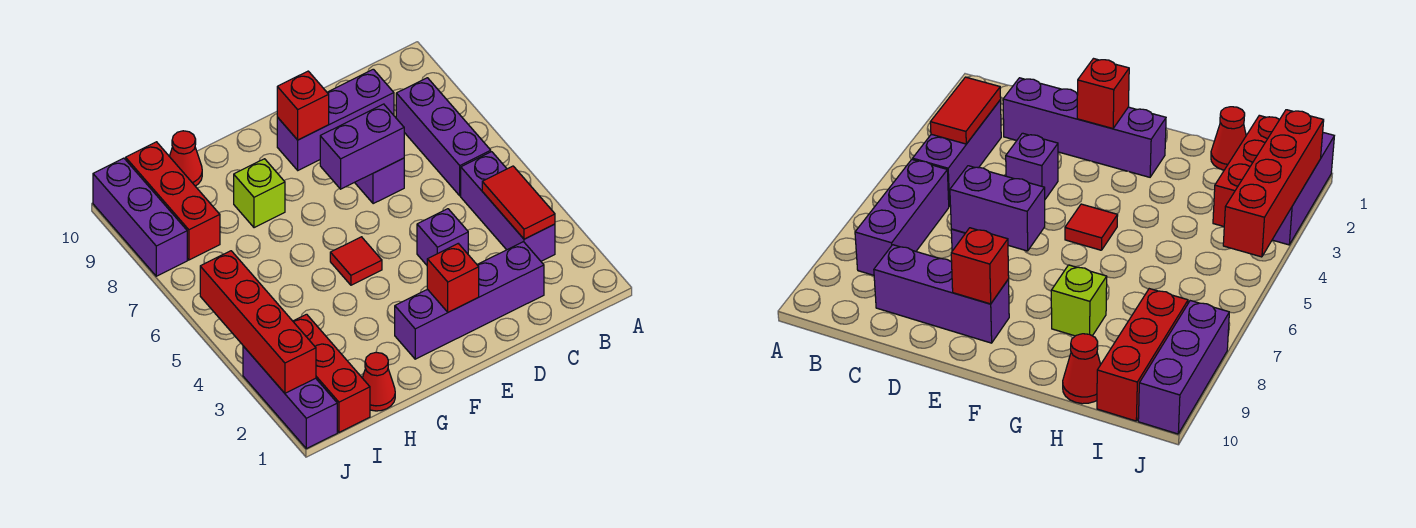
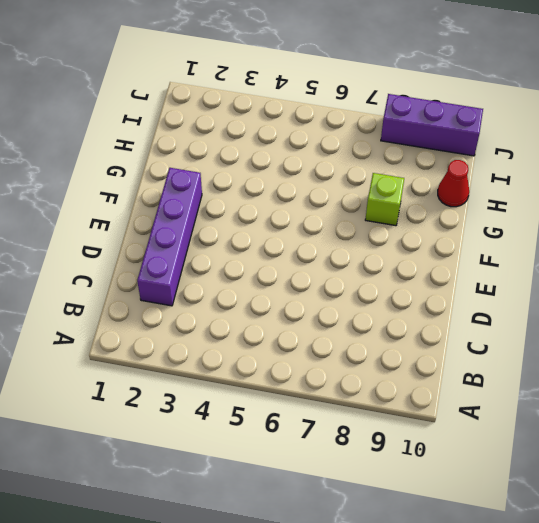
none -> purple brick B3:B5 level 1
none -> purple brick B6:B8 level 1
none -> purple brick C9:E9 level 1

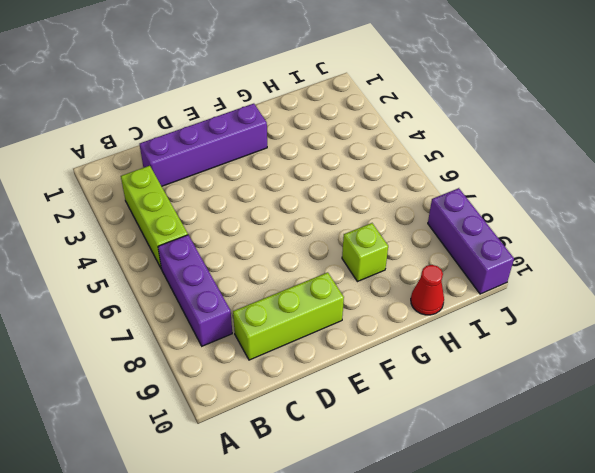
lime brick B3:B5 level 1 -> purple brick B3:B5 level 1
lime brick C9:E9 level 1 -> purple brick C9:E9 level 1
none -> purple brick D4 level 1
none -> purple brick D7 level 1
none -> red tile F5 level 1

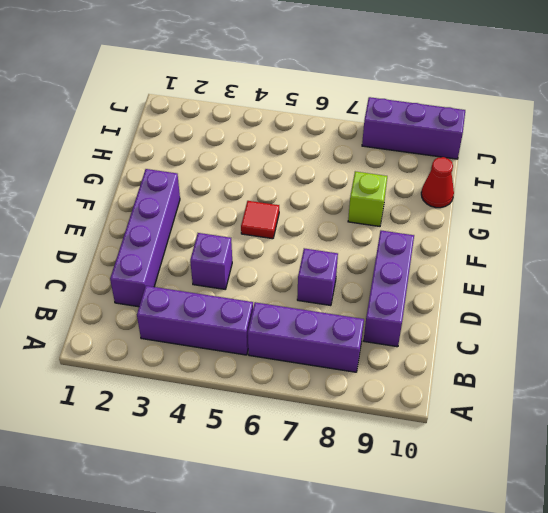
none -> red cone H1 level 1
none -> red brick I1:I3 level 1
none -> red brick I8:I10 level 1

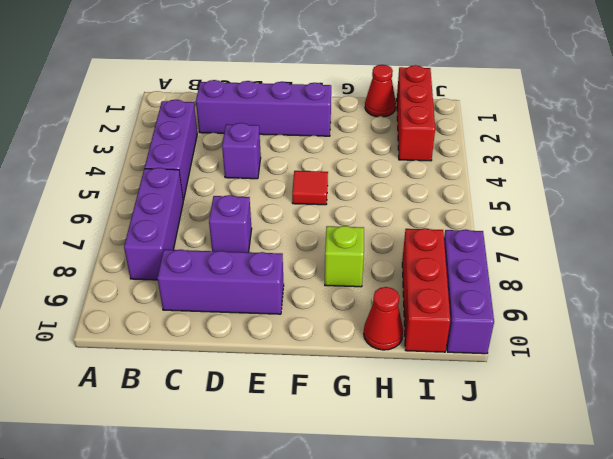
none -> purple brick J1:J3 level 1
none -> red tile B3:B4 level 2
none -> purple brick D7:E7 level 2

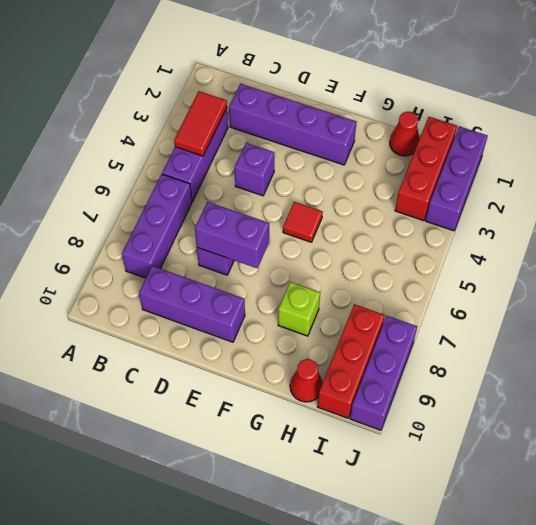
none -> red brick E2 level 2
none -> red brick E9 level 2
none -> red brick J2:J5 level 2

